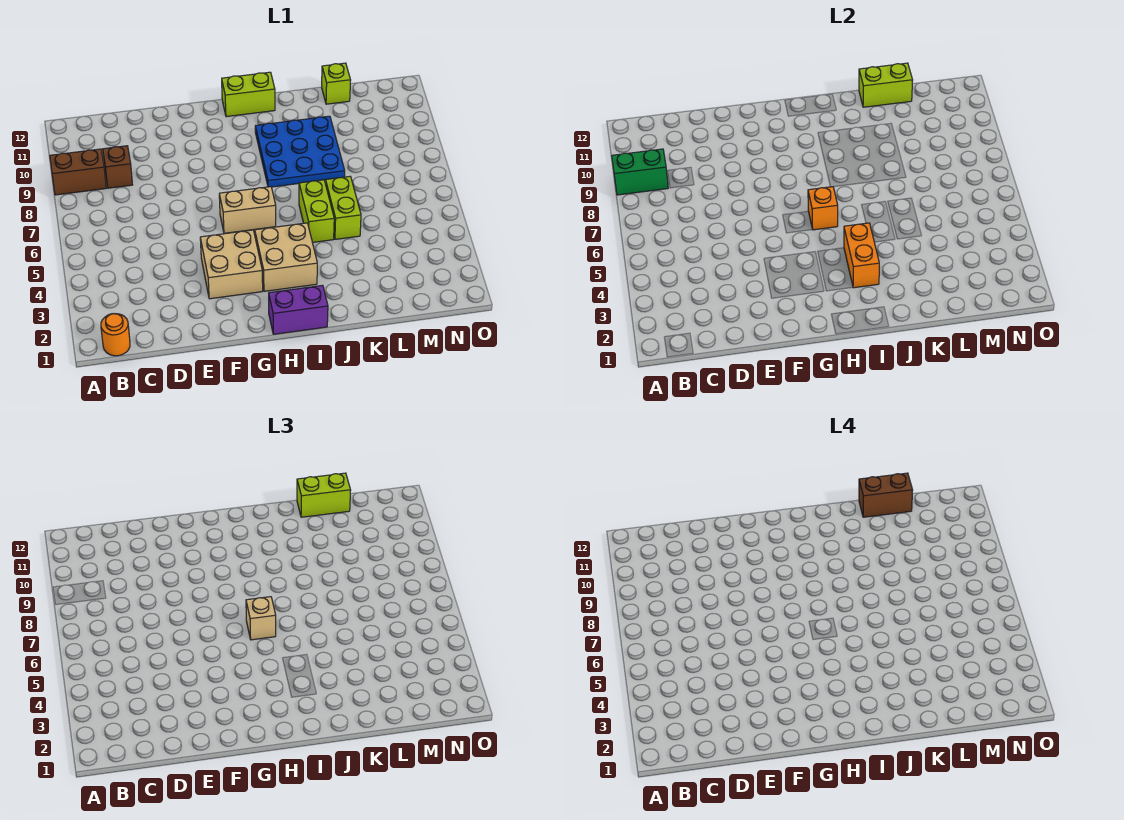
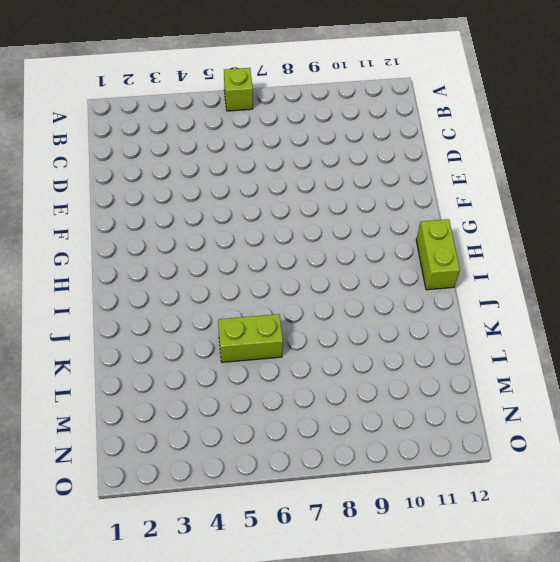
lime brick A6 level 1 -> lime brick L12 level 1
none -> brown brick A9:B9 level 1
none -> orange round brick B1 level 1
none -> brown brick C9 level 1

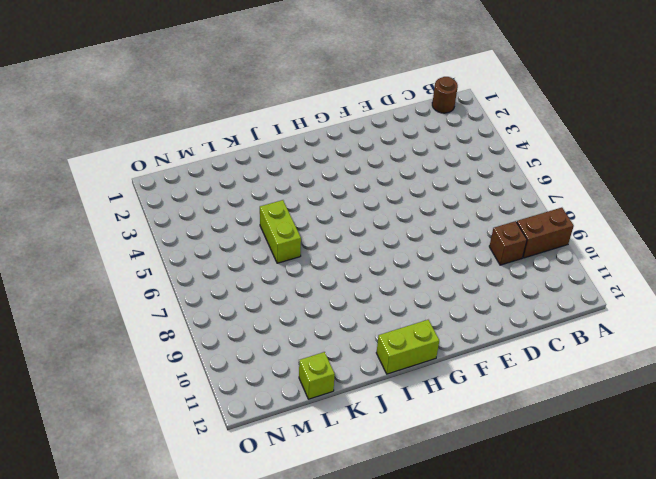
brown round brick B1 level 1 -> orange round brick B1 level 1
none -> tan brick F3:G4 level 1
none -> tan brick G6:H6 level 1
none -> purple brick H1:I1 level 1

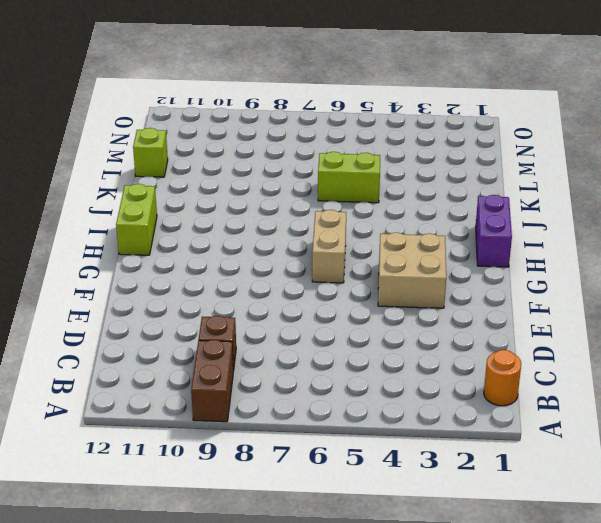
none -> tan brick H3:I4 level 1
none -> blue plate I8:K10 level 1
none -> lime brick J5:J6 level 1

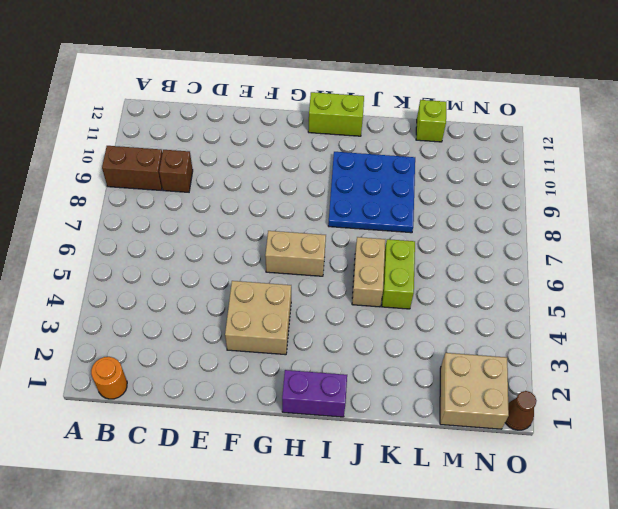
tan brick J5:J6 level 1 -> lime brick J5:J6 level 1
tan brick M1:N2 level 1 -> tan brick H3:I4 level 1
brown cone O1 level 1 -> none
none -> green brick A9:B9 level 2
none -> orange brick H6 level 2
none -> orange brick I3:I4 level 2

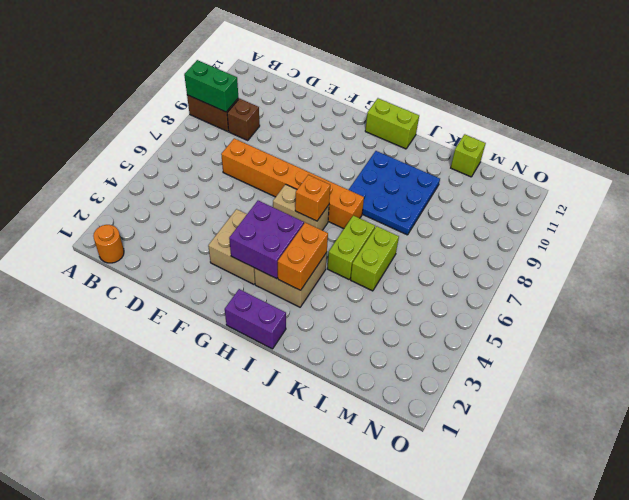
orange brick D7:I7 level 1 -> none
purple brick G3:H4 level 2 -> none
none -> lime brick K12:L12 level 2
none -> tan brick H6 level 3
none -> lime brick K12:L12 level 3

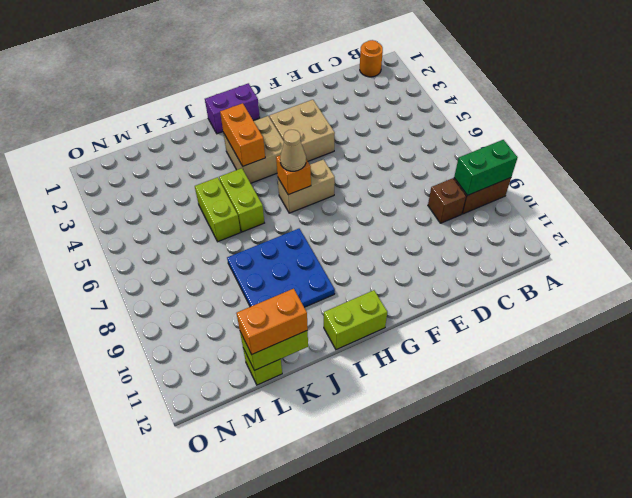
tan cone H6 level 3 -> tan brick H6 level 3
orange brick K12:L12 level 3 -> lime brick K12:L12 level 3
none -> brown brick K12:L12 level 4

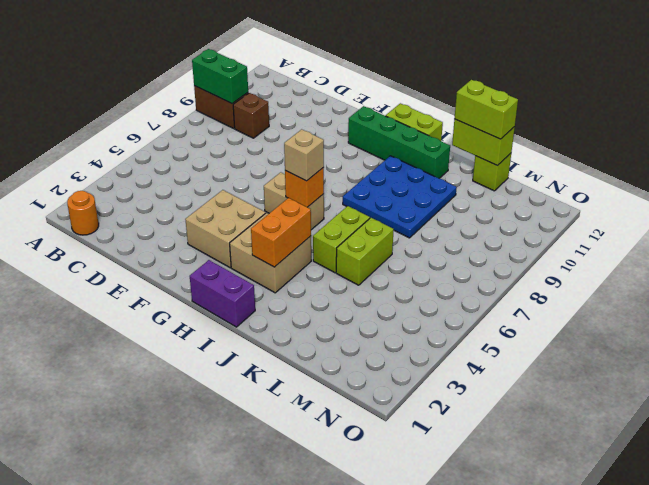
green brick G11:J11 level 1 -> none
none -> brown brick K12:L12 level 4

